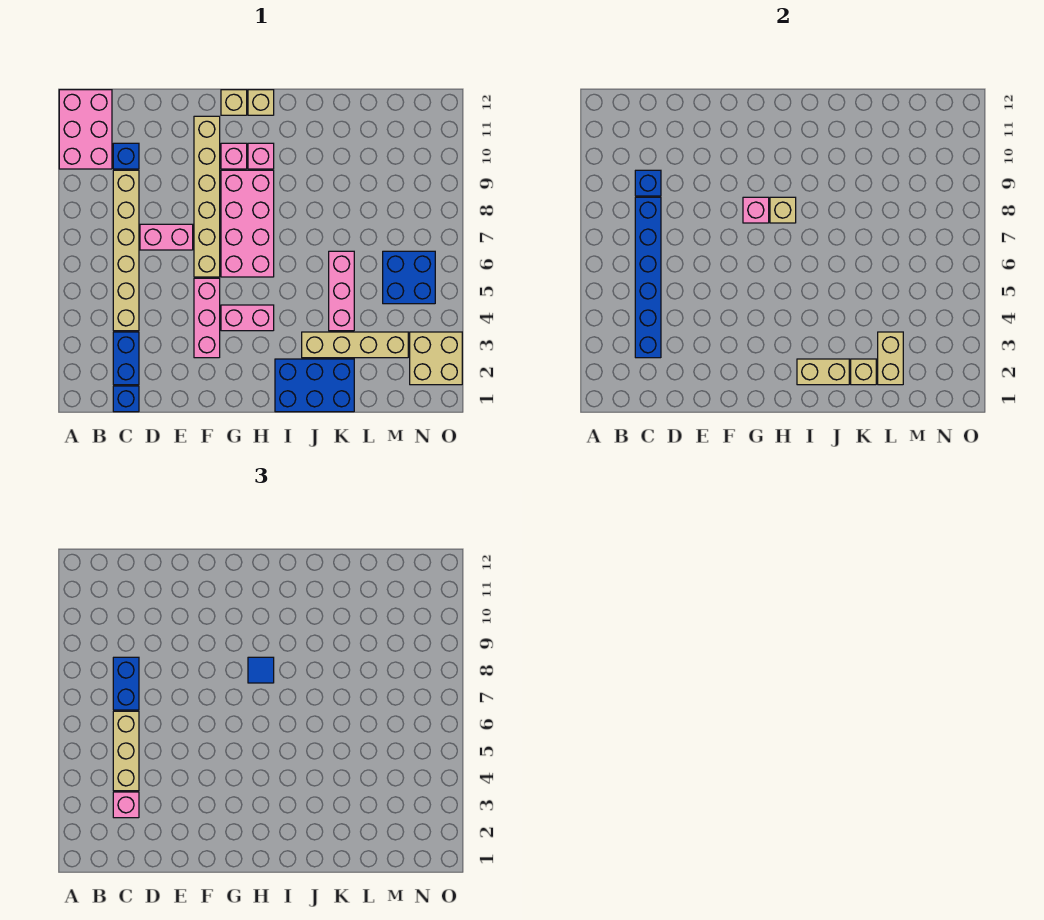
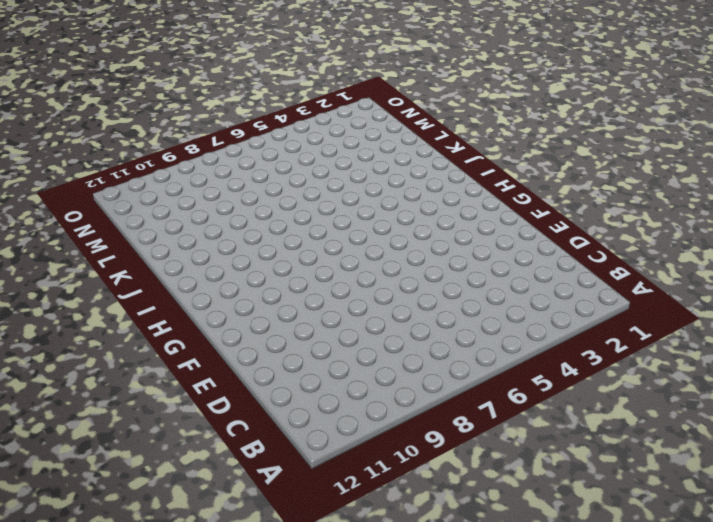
none -> pink brick A10:B12 level 1
none -> blue brick C1 level 1
none -> blue brick C2:C3 level 1
none -> tan brick C4:C9 level 1

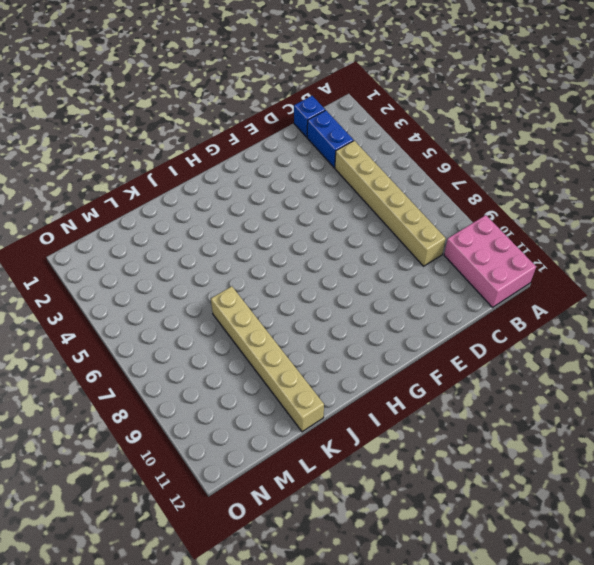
tan brick K7:K12 level 1 -> tan brick F6:F11 level 1
none -> blue brick C10 level 1
none -> pink brick D7:E7 level 1
none -> pink brick F3:F5 level 1
none -> pink brick G4:H4 level 1

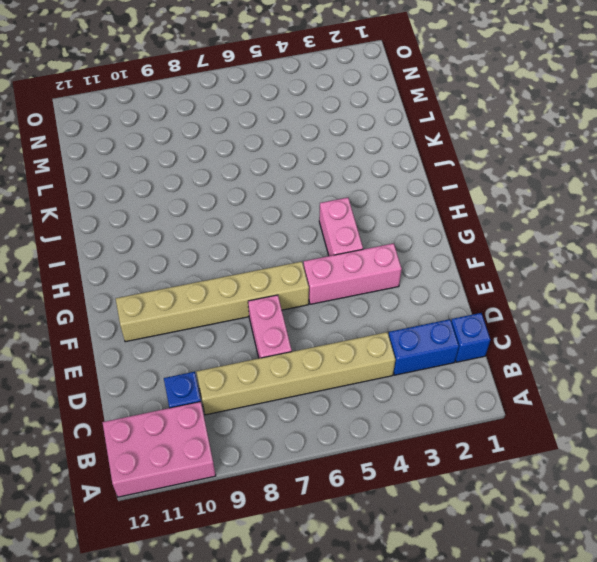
none -> pink brick G6:H9 level 1
none -> pink brick G10 level 1
none -> tan brick G12 level 1
none -> pink brick H10 level 1

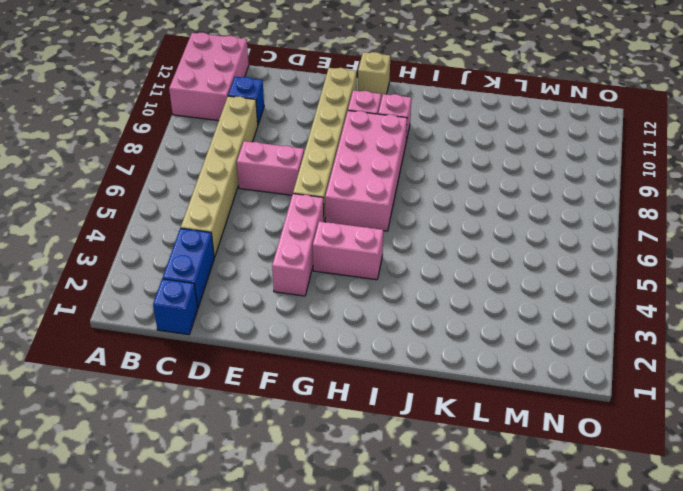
none -> tan brick H12 level 1
none -> blue brick I1:K2 level 1
none -> tan brick J3:M3 level 1
none -> pink brick K4:K6 level 1

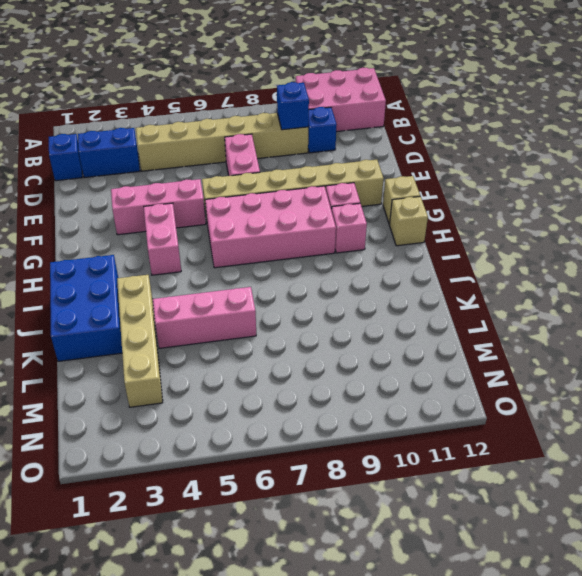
none -> blue brick M5:N6 level 1
none -> tan brick N2:O3 level 1
none -> blue brick C3:C8 level 2
none -> pink brick G8 level 2

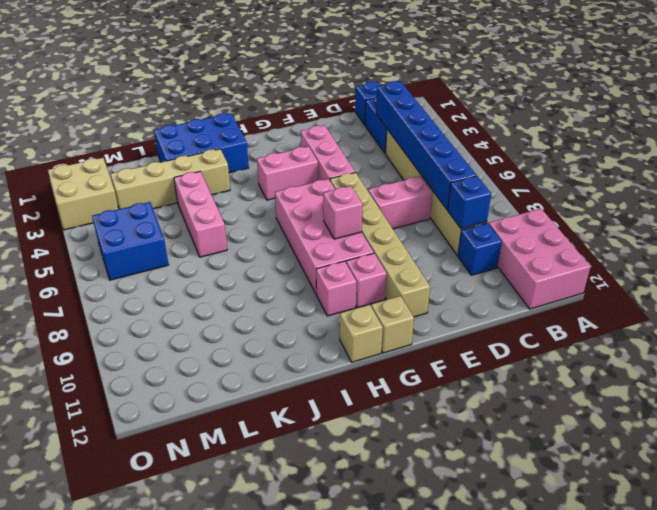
none -> tan brick H8 level 2
none -> tan brick I2:J2 level 2
none -> tan brick K2 level 2
none -> tan brick L2:L3 level 2

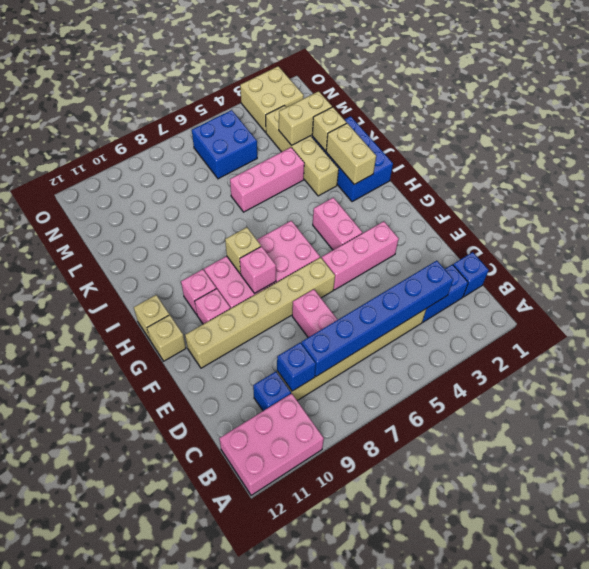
none -> pink brick C3 level 3
none -> tan brick C4:C6 level 3
none -> blue brick C7:C8 level 3
none -> blue tile H8 level 3

